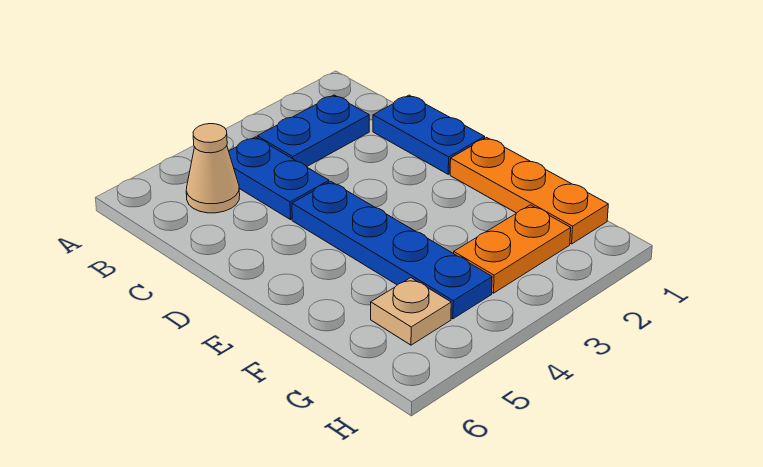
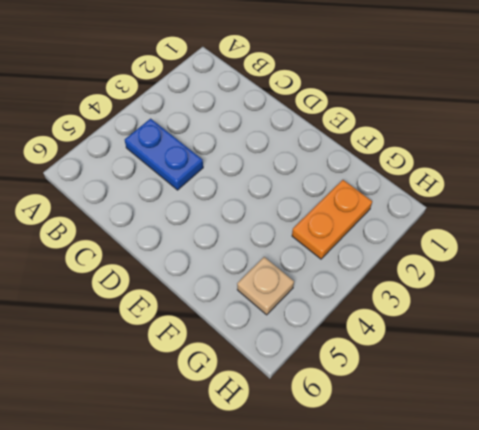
none -> blue plate B2:B3 level 1
none -> tan cone B5 level 1

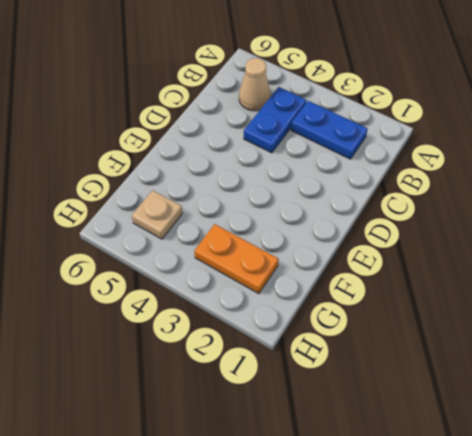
none -> blue plate C1:D1 level 1
none -> blue plate D4:G4 level 1

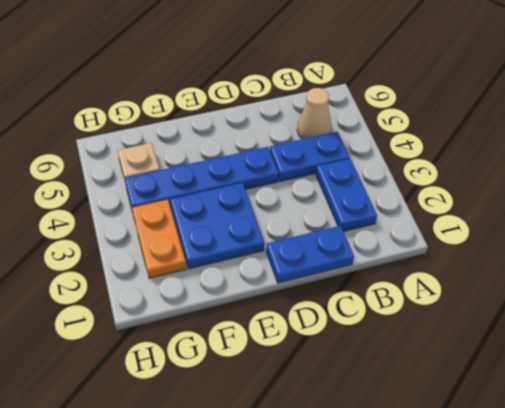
blue plate E2:F3 level 1 -> none
none -> orange plate E1:G1 level 1

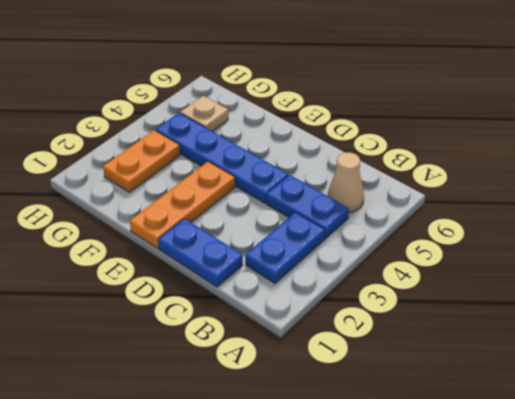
orange plate E1:E3 level 1 -> orange plate E1:G1 level 1

